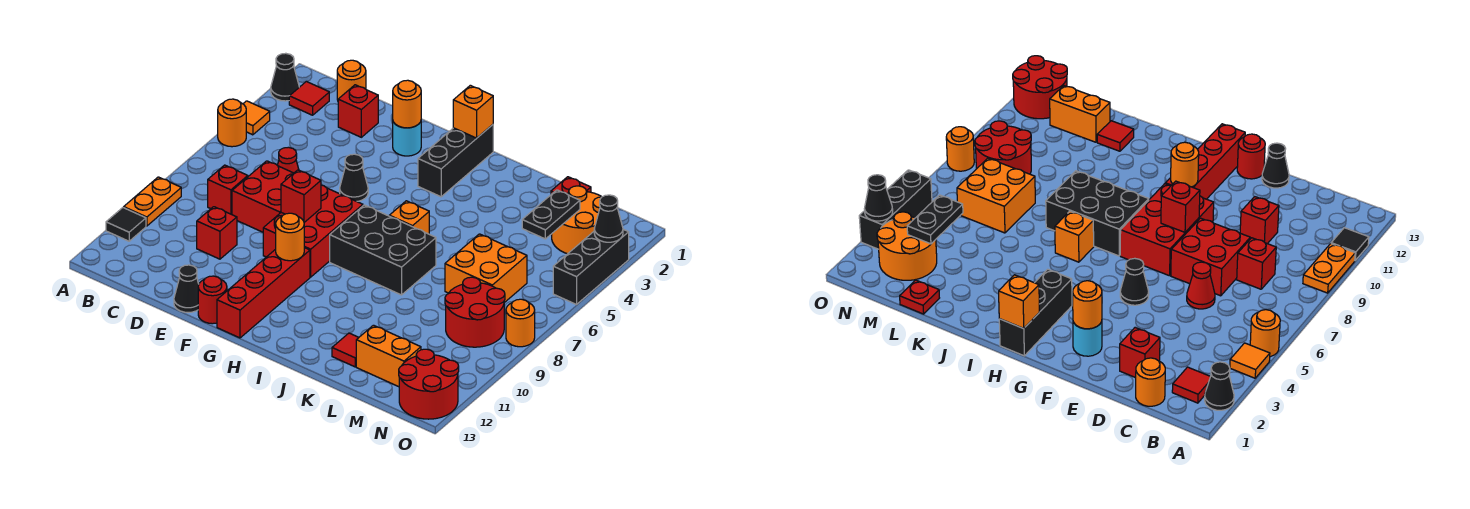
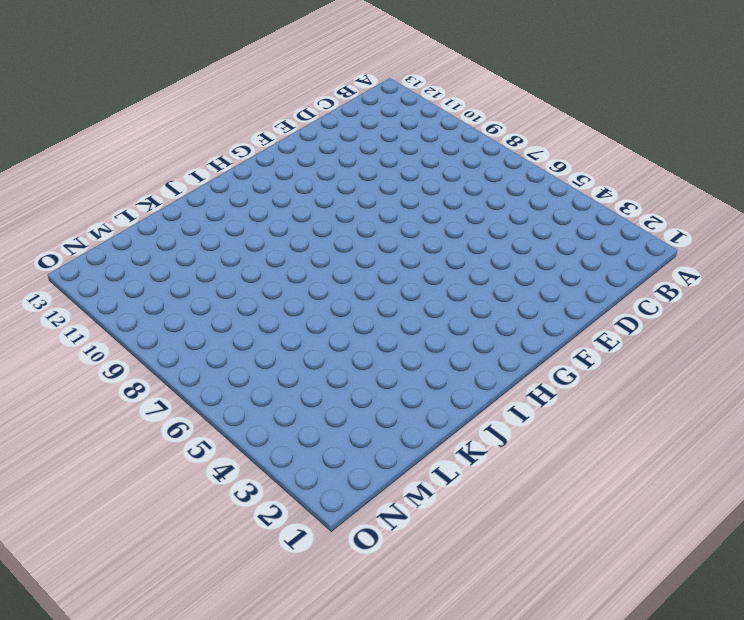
none -> black cone A2 level 1
none -> orange tile A4 level 1
none -> orange round brick A5 level 1
none -> orange plate A9:A10 level 1

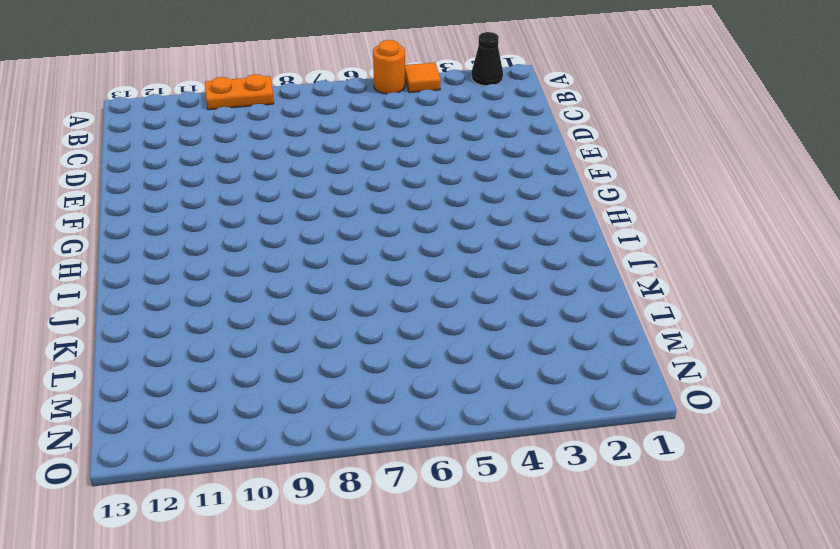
none -> black tile A11 level 1
none -> red tile B2 level 1
none -> orange round brick C1 level 1
none -> red brick C8 level 1

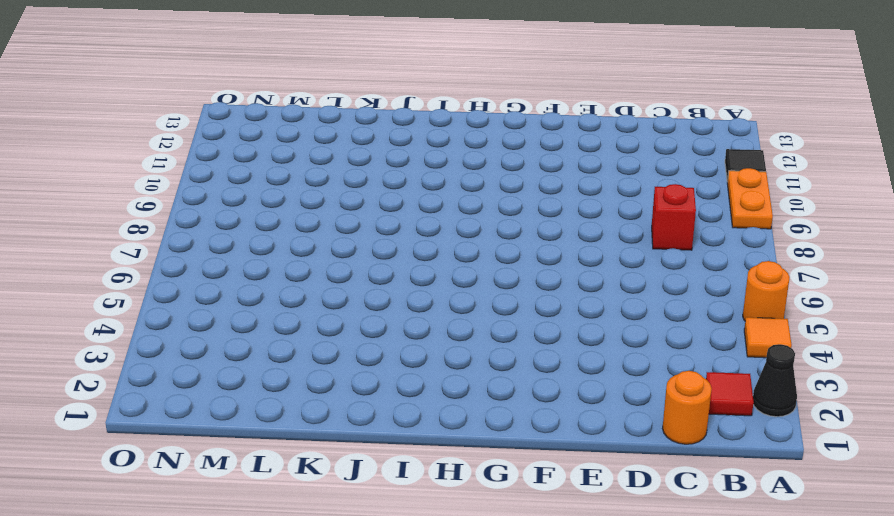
none -> red brick D2 level 1
none -> red cone D6 level 1
none -> red brick D7:E8 level 1
none -> red brick D10 level 1

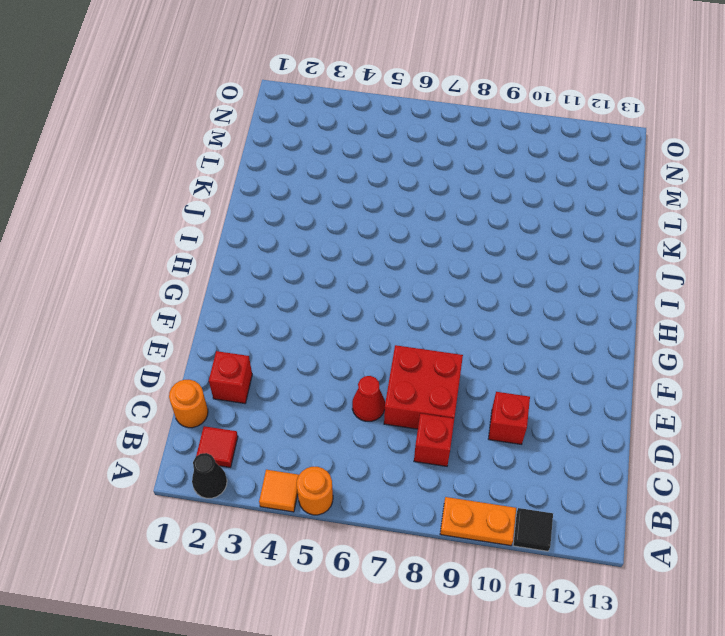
none -> black cone E13 level 1
none -> cyan round brick F2 level 1
none -> black cone F5 level 1
none -> red brick F7:G9 level 1

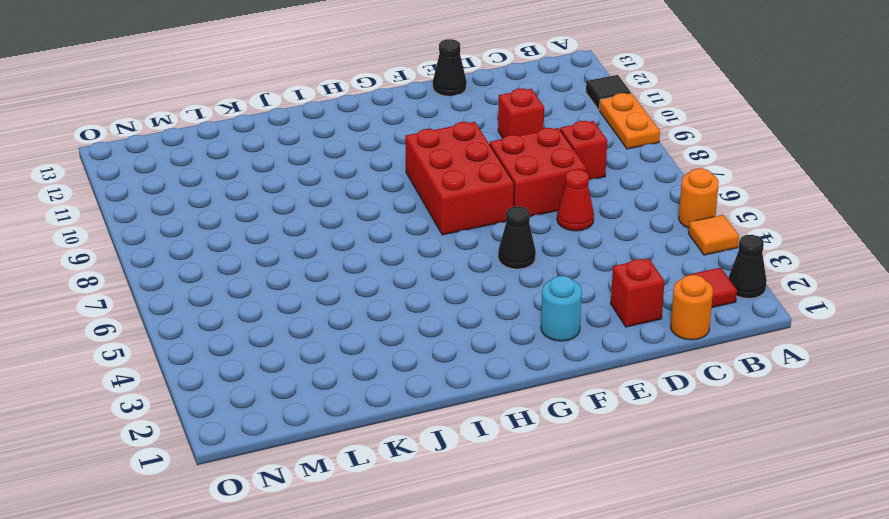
none -> red round brick F13 level 1
none -> red brick G10:G13 level 1
none -> black brick H1:H3 level 1
none -> black brick H7:J8 level 1

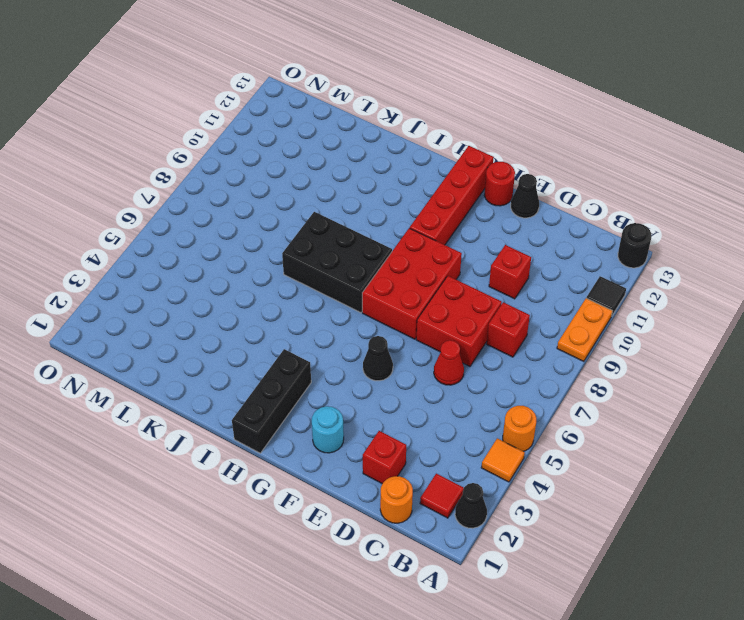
black round brick A13 level 1 -> none
none -> orange brick I6 level 1
none -> red tile K12 level 1
none -> red plate L1 level 1
none -> orange brick L6:M7 level 1

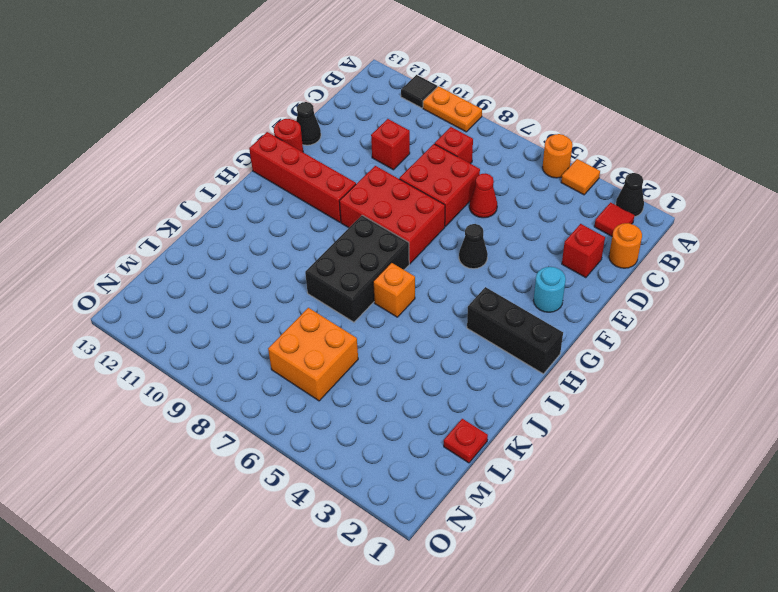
none -> red tile K12 level 1
none -> orange brick L12:M12 level 1
none -> orange round brick M2:N3 level 1
none -> red round brick M8:N9 level 1

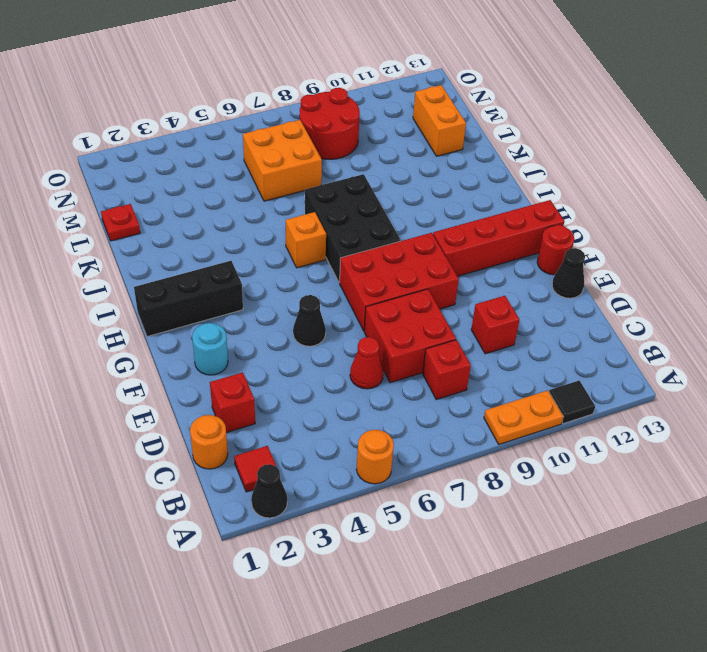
none -> orange tile A4 level 1
none -> red tile K12 level 1
none -> orange round brick M2:N3 level 1
none -> red round brick N12:O13 level 1

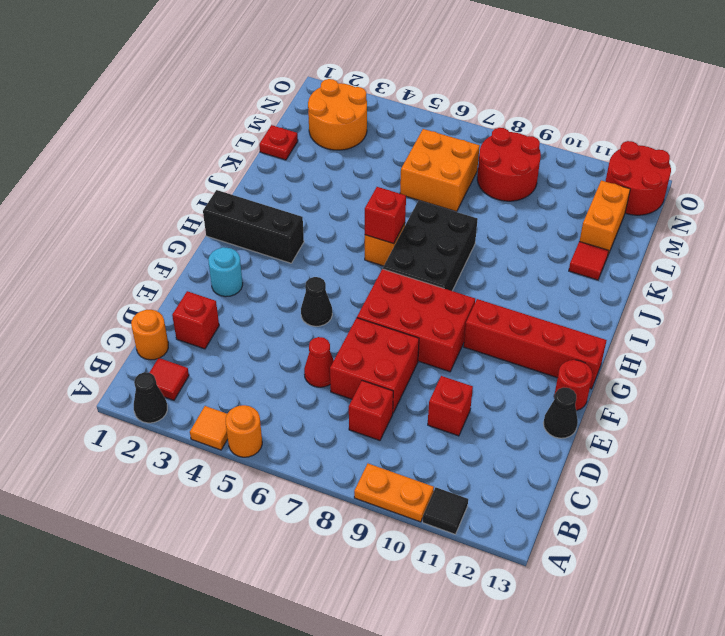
red brick I6 level 2 -> red brick F8 level 2
none -> black brick O3:O5 level 1
none -> orange round brick O8 level 1
none -> orange round brick F2 level 2
none -> orange round brick G10 level 2

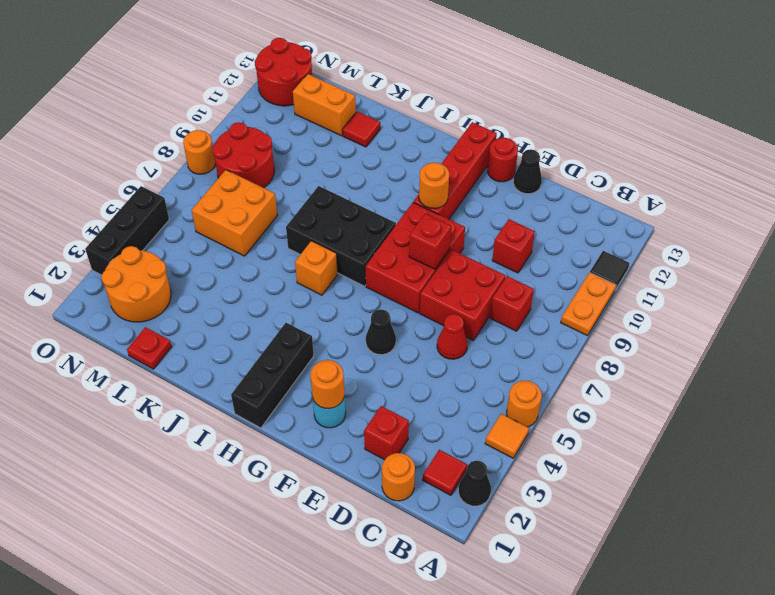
none -> orange brick H1 level 2
none -> black plate M3:M4 level 2
none -> black cone O3 level 2

